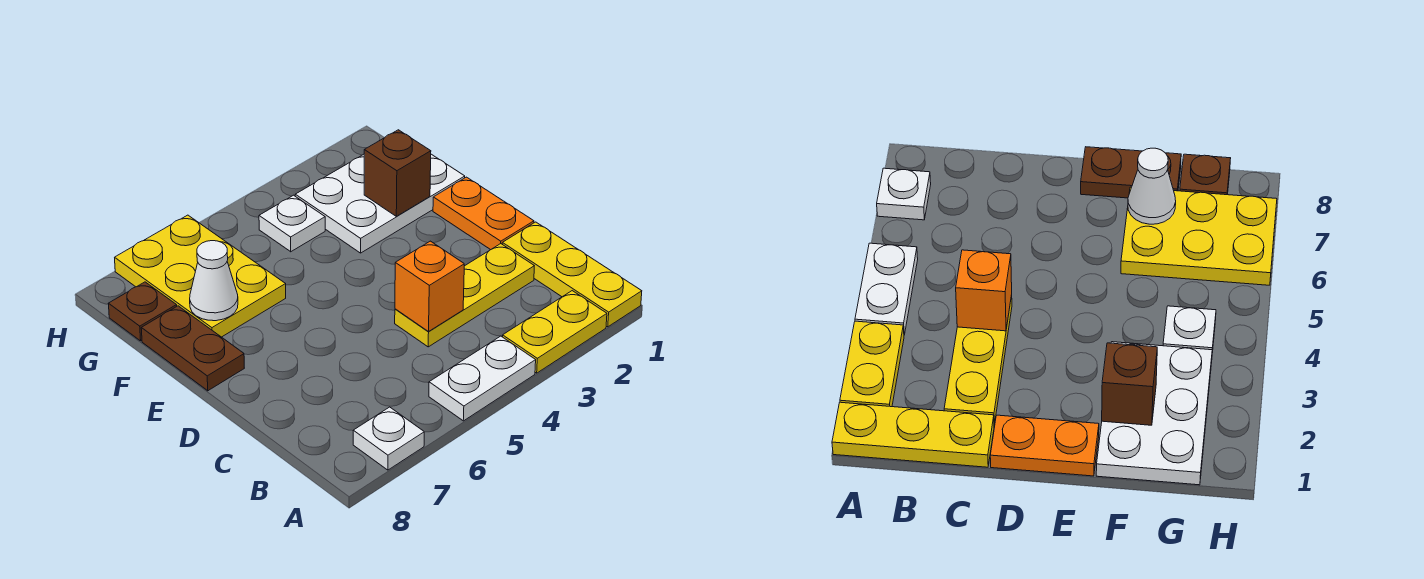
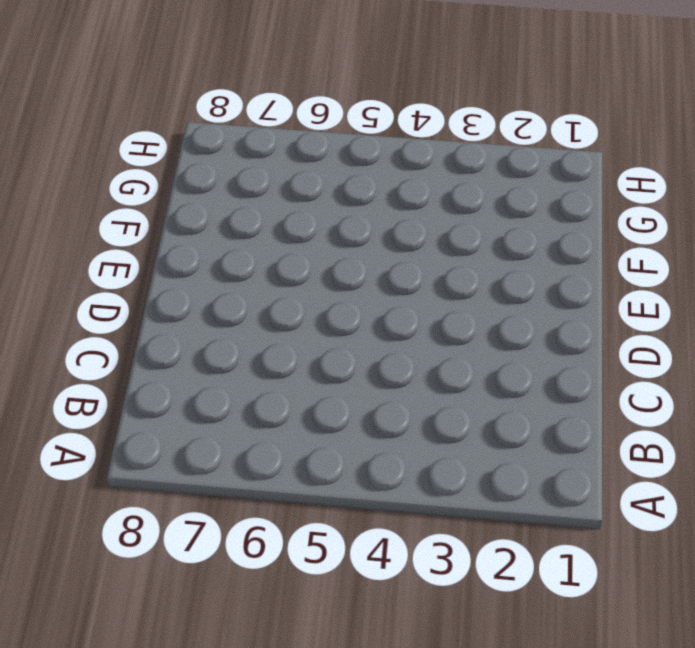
none -> yellow plate A1:C1 level 1
none -> yellow plate A2:A3 level 1
none -> white plate A4:A5 level 1

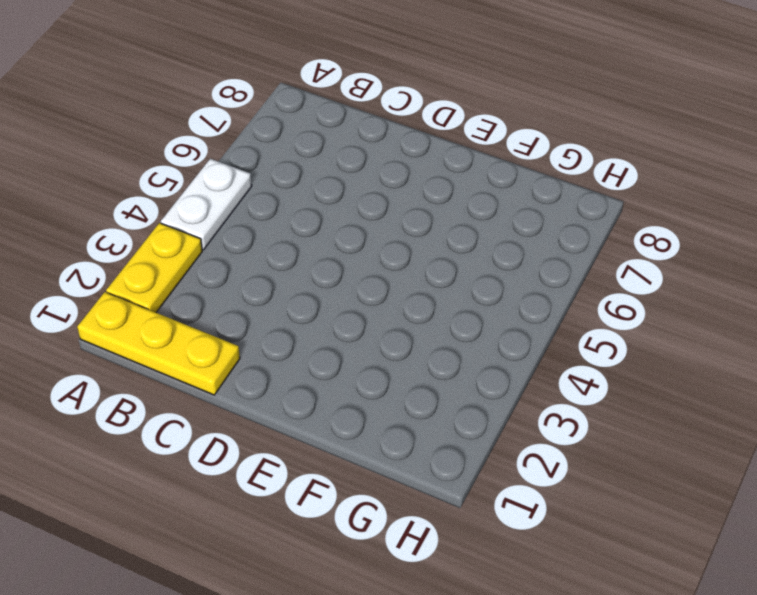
none -> white plate A7 level 1
none -> yellow plate C2:C4 level 1
none -> orange plate D1:E1 level 1

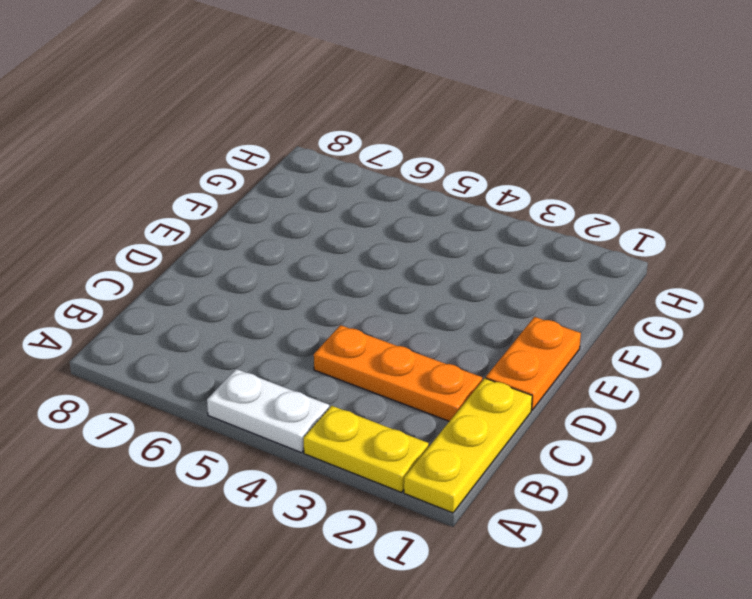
orange plate C2:C4 level 1 -> yellow plate C2:C4 level 1
none -> white plate A7 level 1
none -> brown plate E8:F8 level 1
none -> white plate F1:G3 level 1

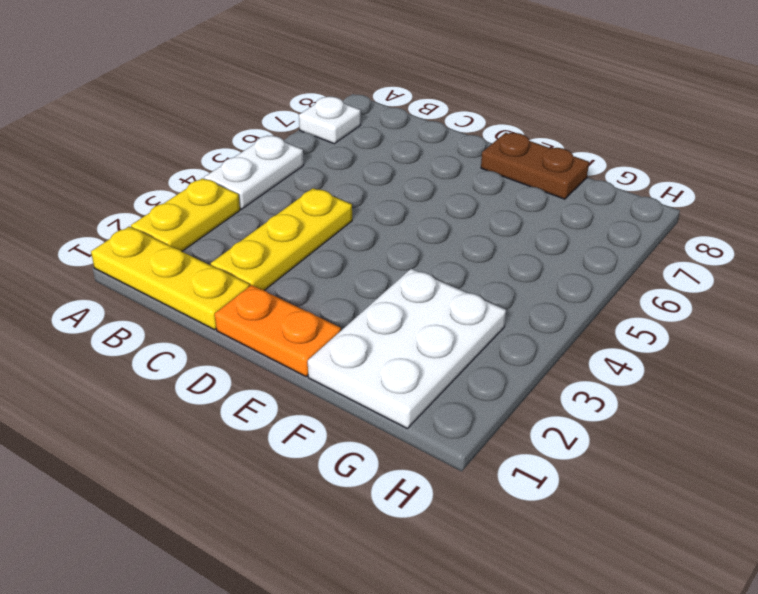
none -> yellow plate F6:H7 level 1
none -> white plate G4 level 1
none -> brown plate G8 level 1

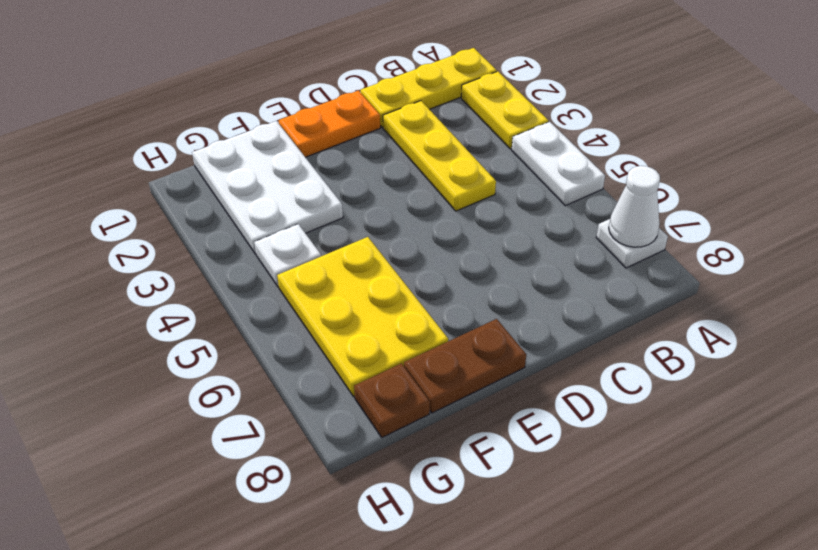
white cone A7 level 2 -> white cone F7 level 2
yellow plate F5:G7 level 1 -> yellow plate F6:H7 level 1
none -> orange brick C4 level 2
none -> brown brick F2 level 2

